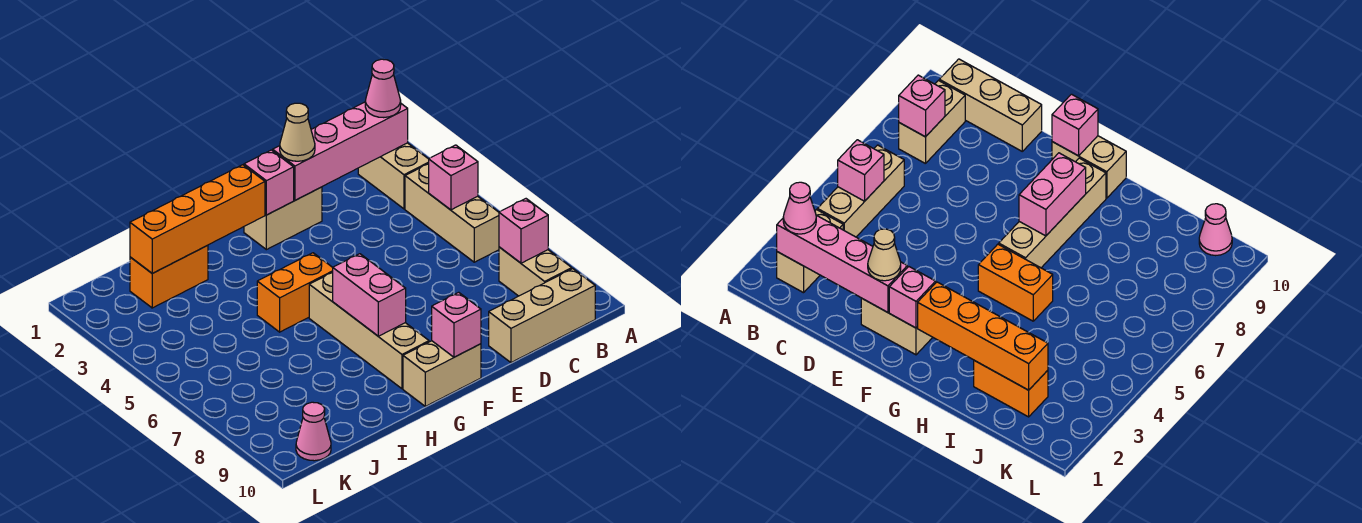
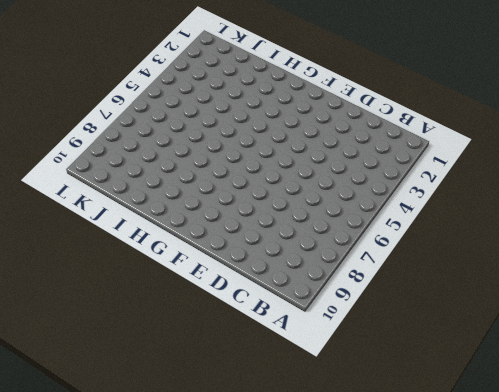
none -> tan brick B2:B3 level 1
none -> tan brick B4:B6 level 1
none -> tan brick B8:B9 level 1

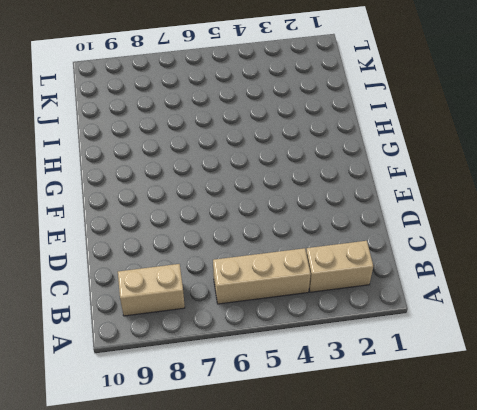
none -> tan brick B10:D10 level 1
none -> tan brick E2:F2 level 1
none -> tan brick F10:G10 level 1

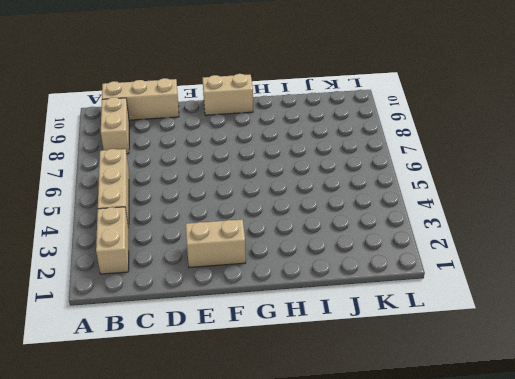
none -> orange brick G5:H5 level 1
none -> tan brick G6:G9 level 1
none -> orange brick I2:J2 level 1

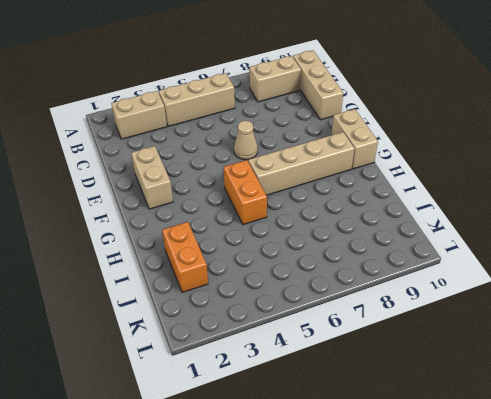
tan cone E6 level 1 -> tan cone E2 level 3
none -> pink cone K10 level 1
none -> pink brick B2:E2 level 2
none -> pink brick B5 level 2

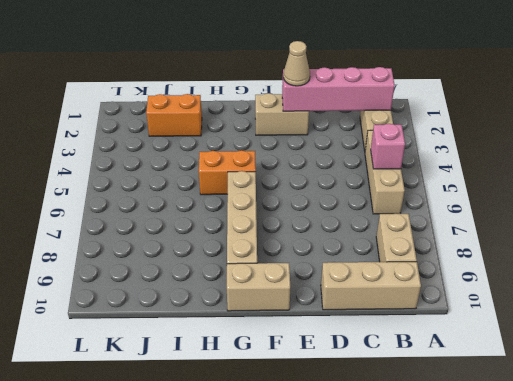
none -> pink cone K10 level 1
none -> pink brick B8 level 2
none -> pink brick F2 level 2

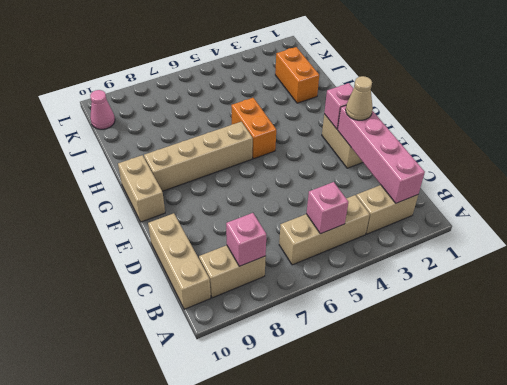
none -> pink brick F10 level 2
none -> orange brick G2:J2 level 2
none -> pink brick G7:G8 level 2

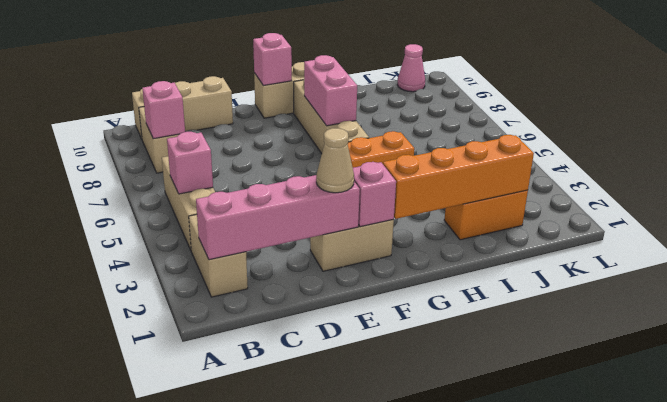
none -> pink cone B2 level 3

